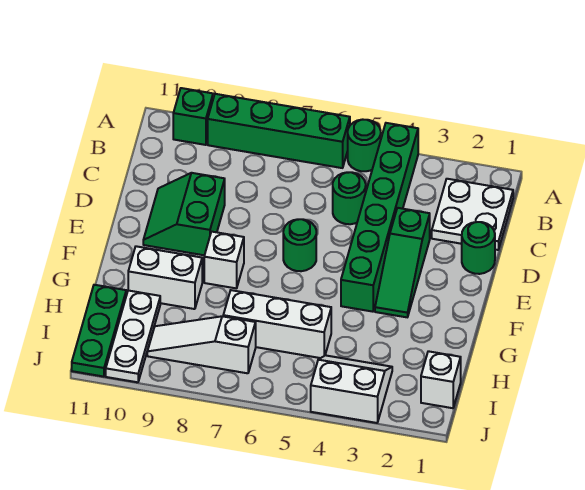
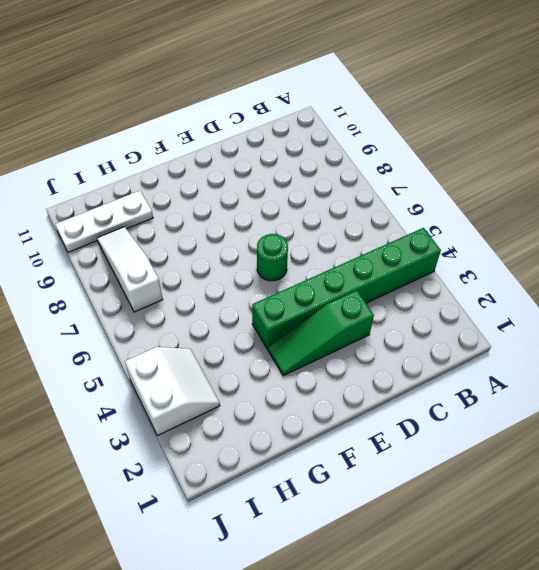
none -> green round brick A5 level 1
none -> green brick A6:A9 level 1
none -> green brick A10 level 1

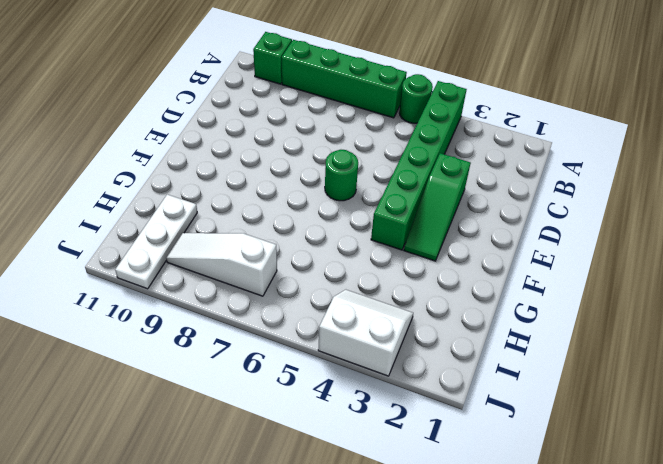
none -> white plate B1:C2 level 1
none -> green round brick C5 level 1
none -> green round brick D1 level 1

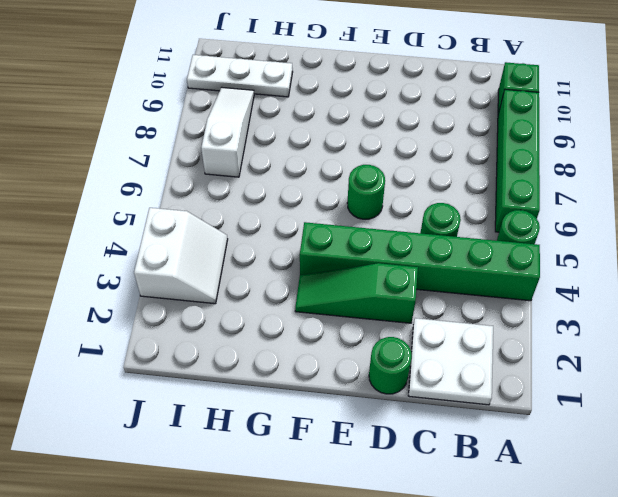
none -> green slope D9:E10 level 1 top 9
none -> white brick F8 level 1
none -> white brick G9:G10 level 1

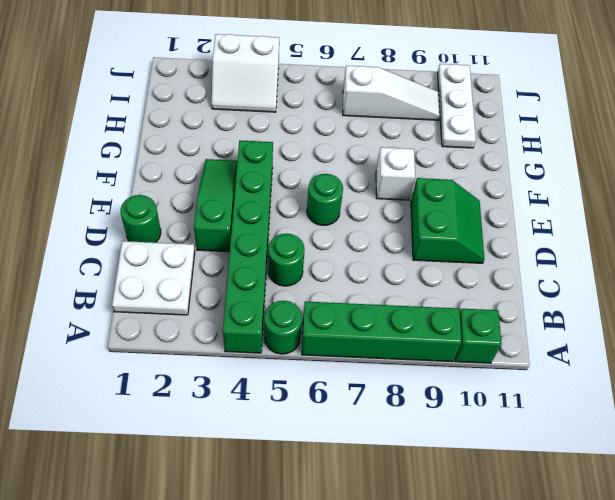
none -> white brick G9:G10 level 1
none -> white brick H5:H7 level 1
none -> green plate H11:J11 level 1

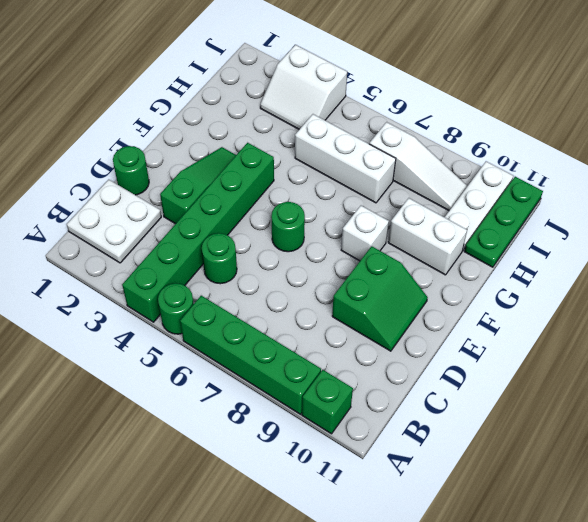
none -> white brick I1 level 1

